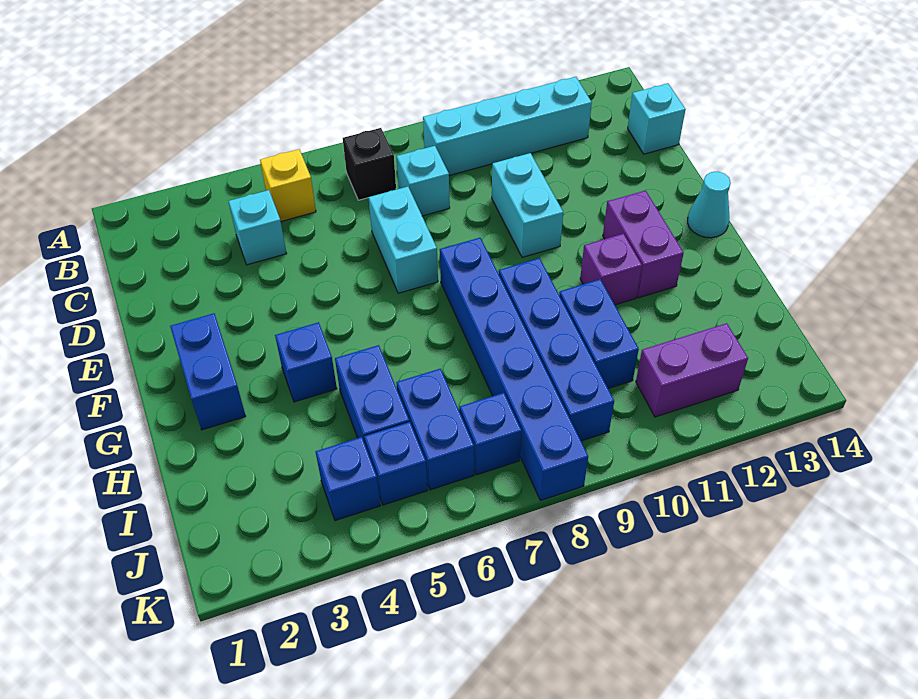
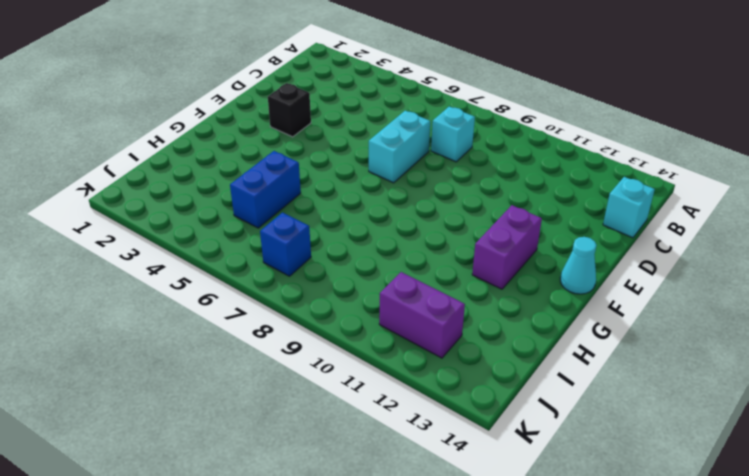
black brick E3 level 1 -> black brick B7 level 1
none -> yellow brick B5 level 1
none -> cyan brick B9:B12 level 1
none -> cyan brick C4 level 1

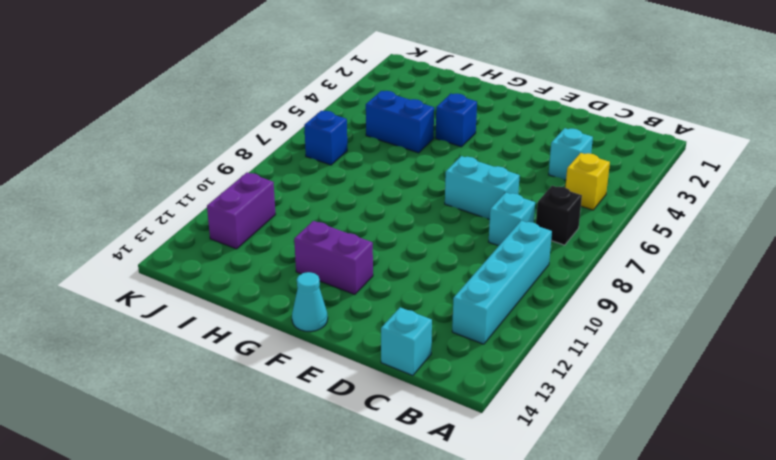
none -> cyan brick D10:E10 level 1
none -> blue brick F2:G2 level 1
none -> blue brick F8:K8 level 1

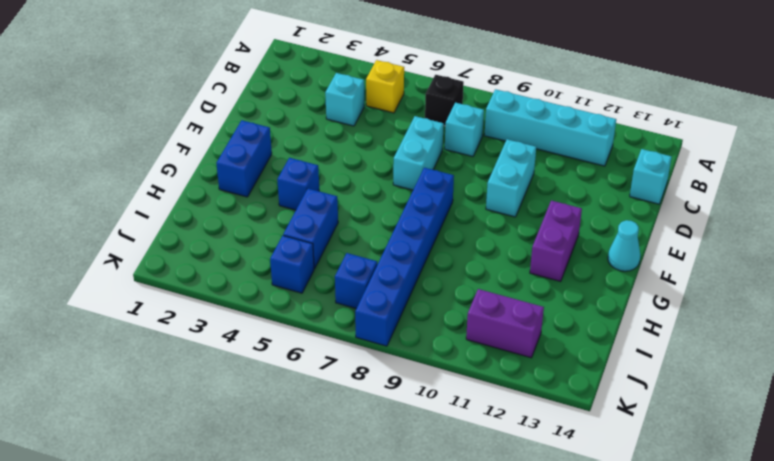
none -> blue brick G9:J9 level 1
none -> purple brick G11 level 1
none -> blue brick H10:I10 level 1

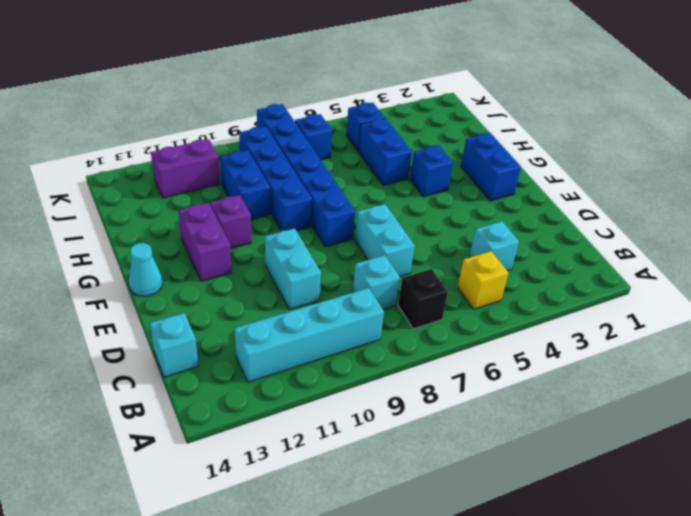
none -> blue brick I6:J6 level 1
none -> blue brick J4 level 1

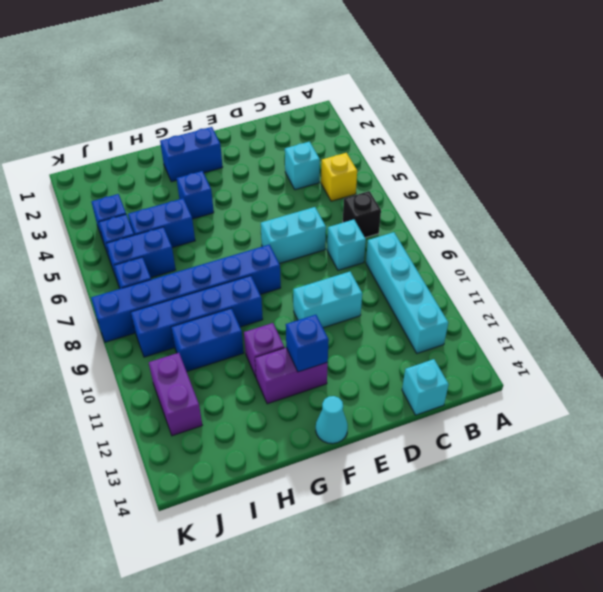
blue brick F12 level 2 -> none

